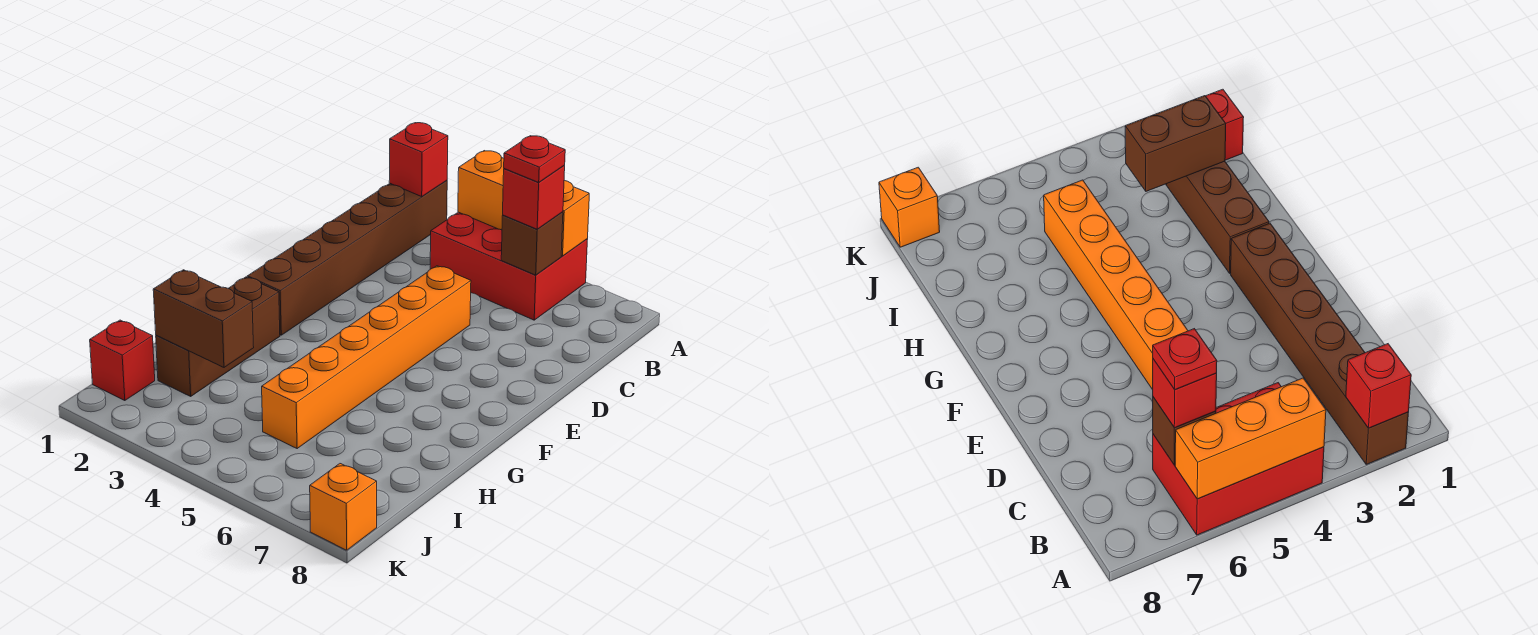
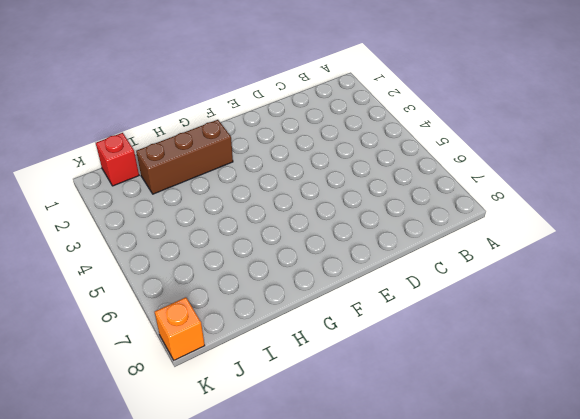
none -> brown brick A2:F2 level 1
none -> red brick A4:B6 level 1
none -> orange brick D5:I5 level 1

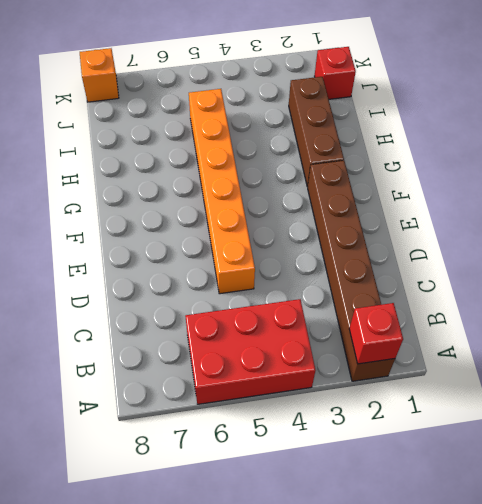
none -> orange brick A4:A6 level 2
none -> brown brick B6 level 2
none -> brown brick I2:I3 level 2

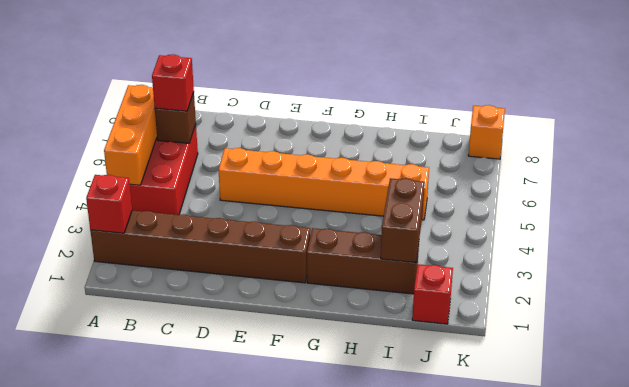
none -> red plate B6 level 4

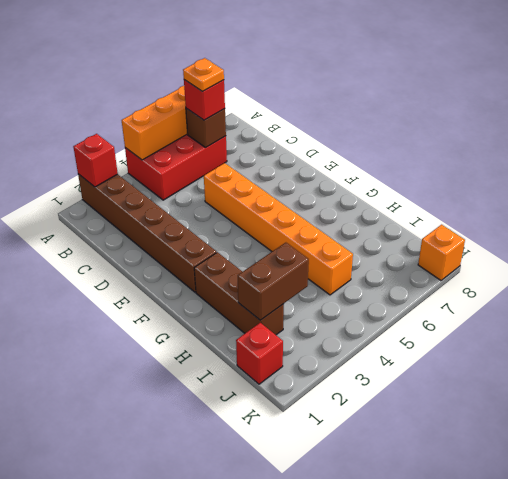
orange plate B6 level 4 -> red plate B6 level 4

